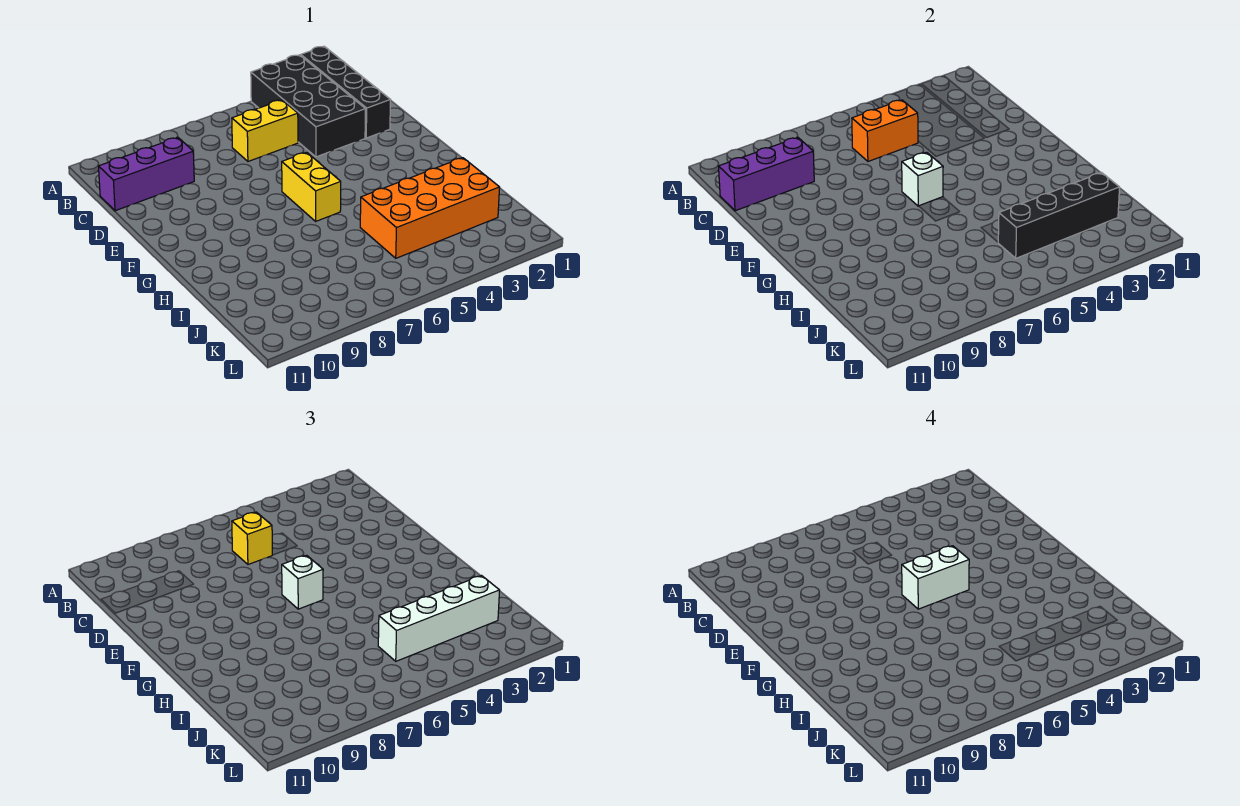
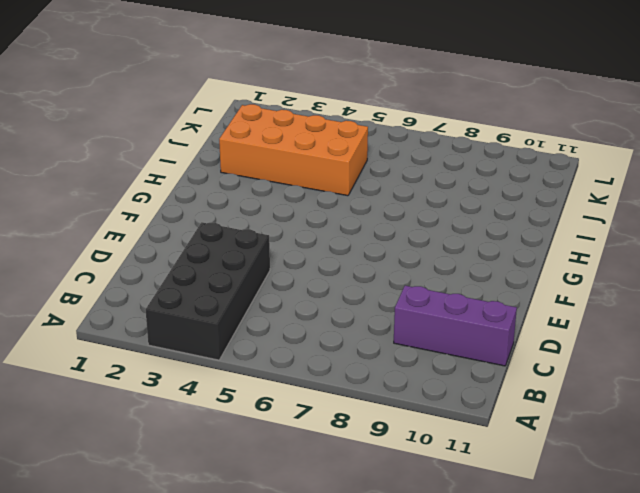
none -> black brick A2:D2 level 1
none -> yellow brick C5:C6 level 1
none -> yellow brick F6:G6 level 1

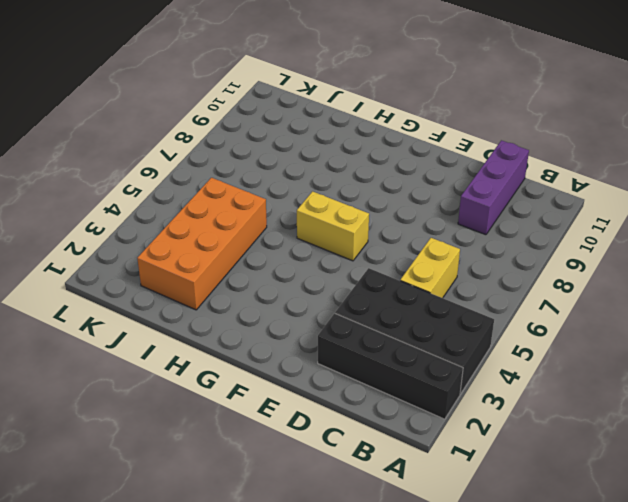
none -> orange brick C5:C6 level 2
none -> purple brick C9:C11 level 2
none -> white brick F6 level 2

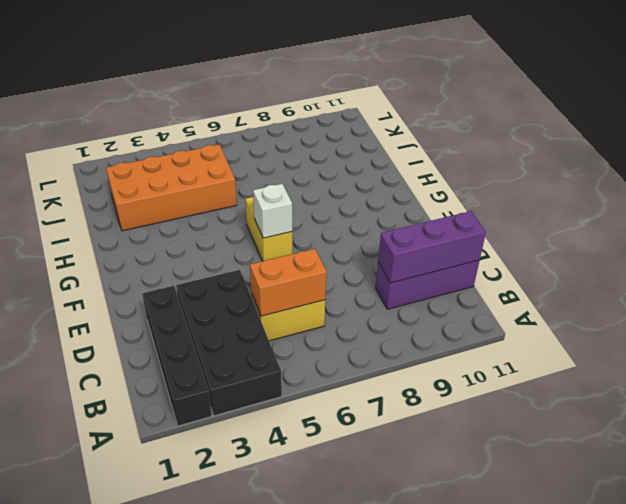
none -> black brick J2:J5 level 2
none -> yellow brick C6 level 3
none -> white brick F6 level 3

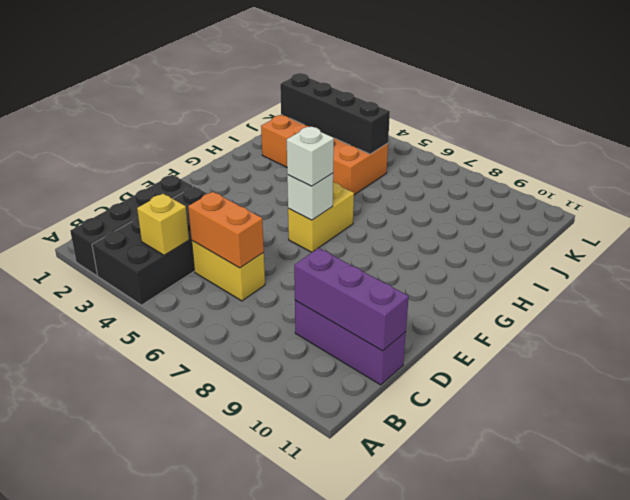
yellow brick B4 level 2 -> yellow brick C6 level 3
none -> white brick J2:J5 level 3
none -> white brick F5:F6 level 4

